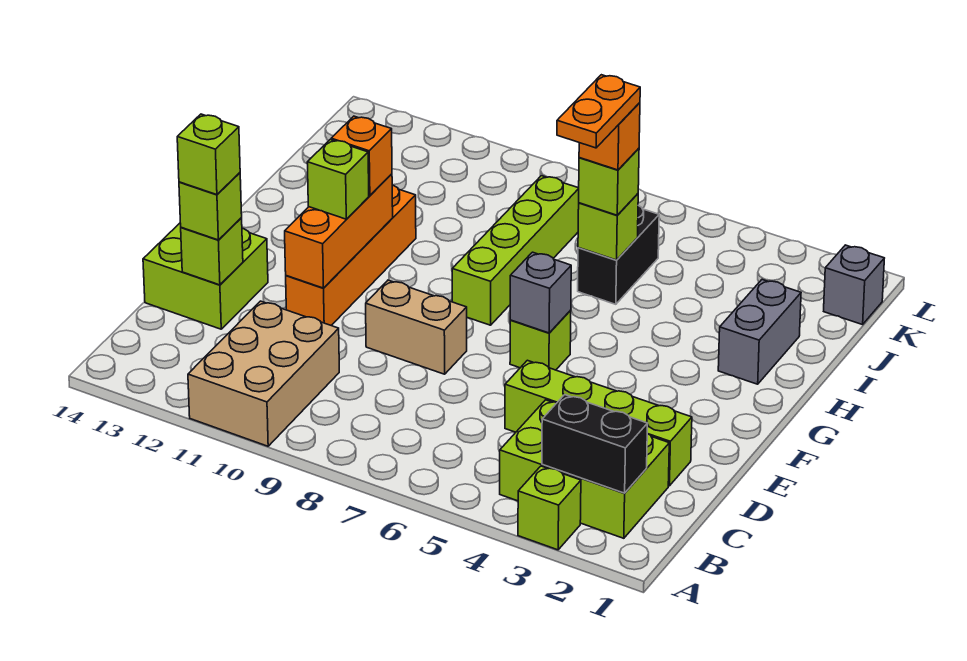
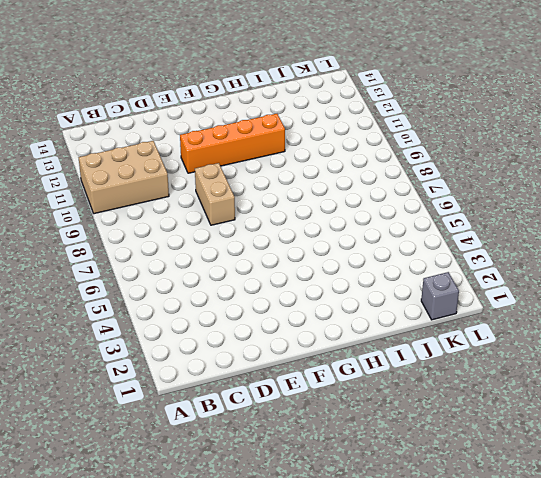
none -> lime brick A3 level 1
none -> lime brick B2:C4 level 1
none -> lime brick D2:D5 level 1

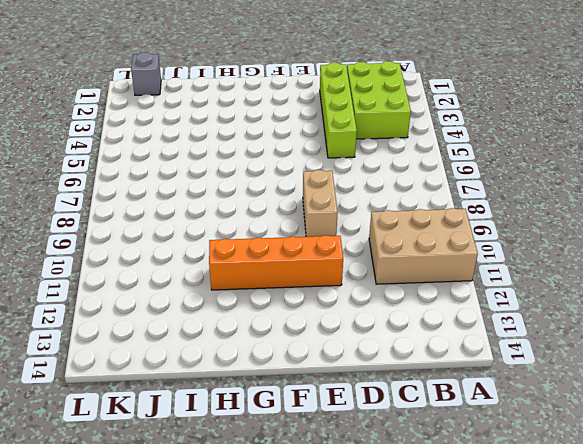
none -> lime brick A3 level 1
none -> lime brick D13:E14 level 1
none -> lime brick F6 level 1

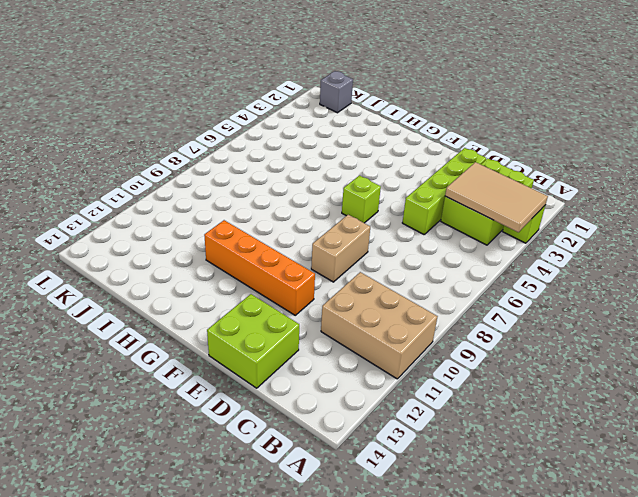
tan tile A3:C4 level 2 -> black brick B2:B3 level 2
none -> lime brick G8:J8 level 1
none -> grey brick H2:I2 level 1
none -> black brick I6:J6 level 1

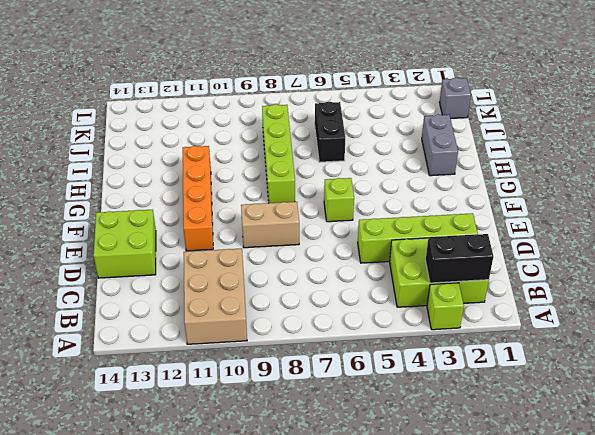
none -> lime brick D13 level 2
none -> orange brick E11:G11 level 2
none -> grey brick F6 level 2

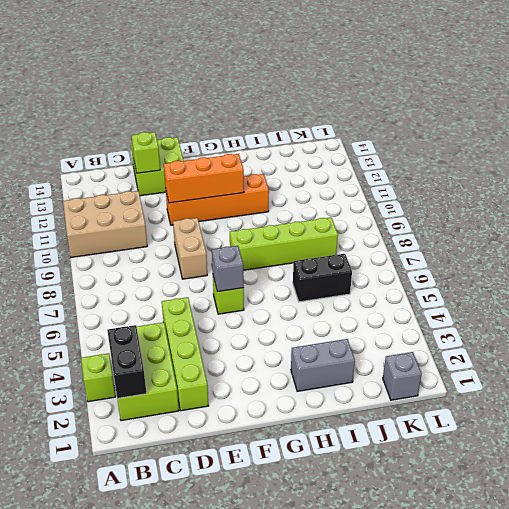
none -> lime brick I6 level 2
none -> lime brick D13 level 3
none -> lime brick F11 level 3

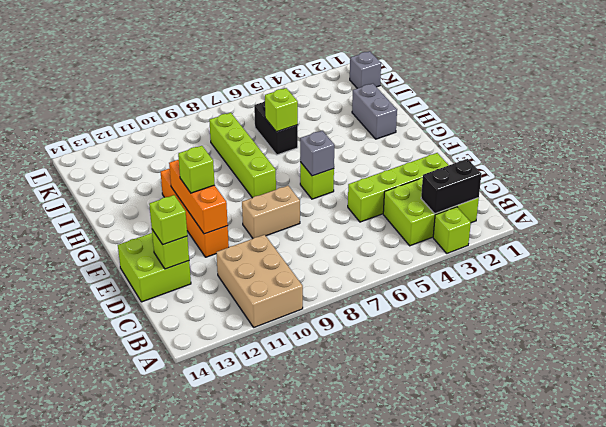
none -> orange brick G11 level 3
none -> lime brick I6 level 3
none -> lime brick D13 level 4

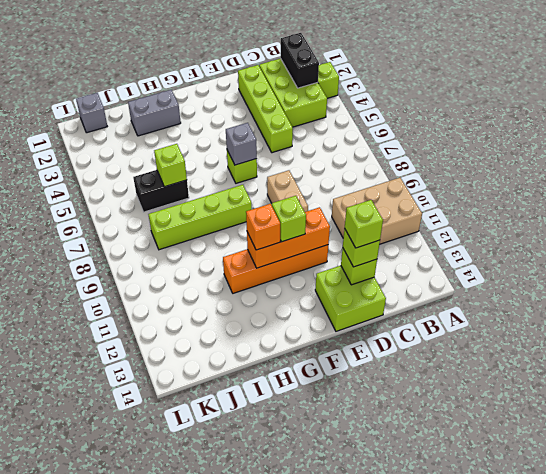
none -> lime brick I6 level 3
none -> orange brick I6 level 4
none -> orange plate H6:I6 level 5

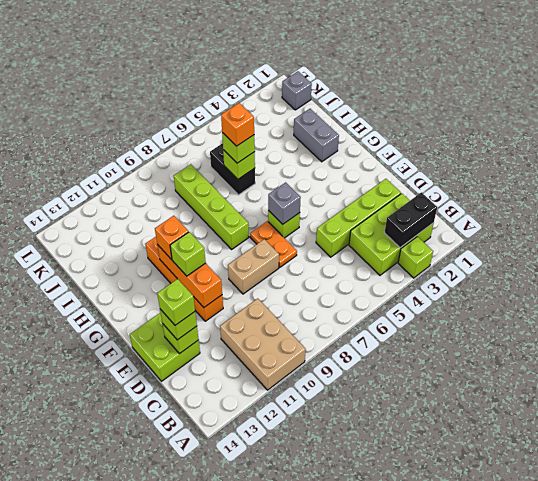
orange plate E7:F7 level 1 -> orange plate H6:I6 level 5

